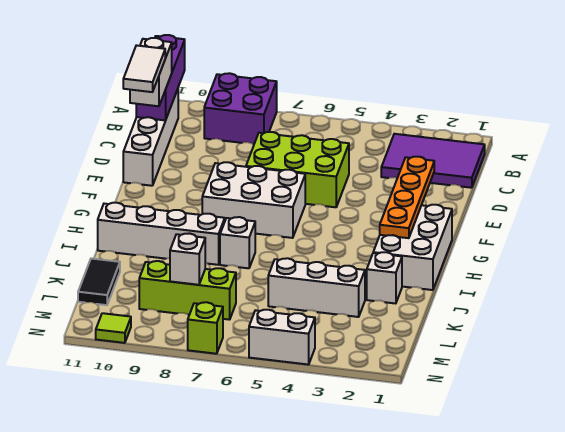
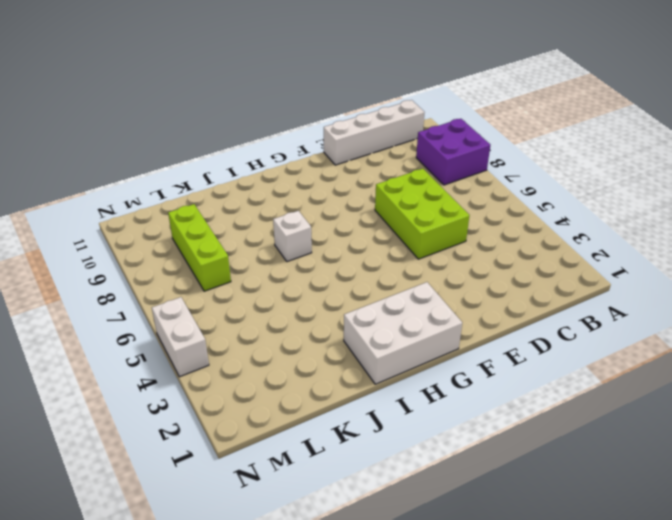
none -> purple tile B1:C3 level 1
none -> white brick F6:G8 level 1
none -> white brick I8:I11 level 1

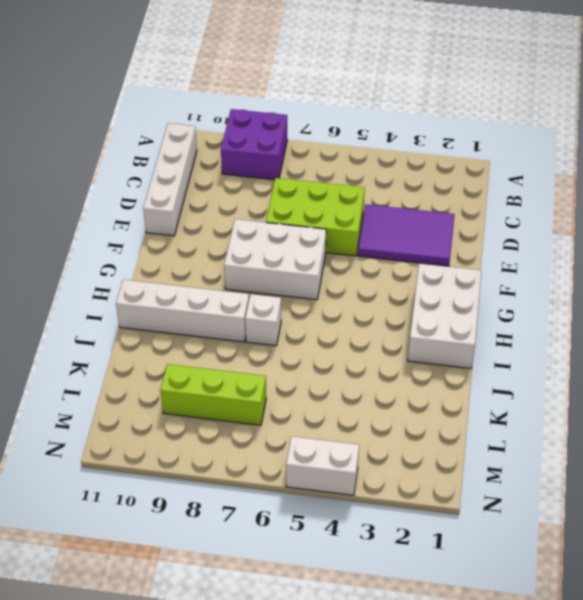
purple tile D2:E4 level 1 -> purple tile B1:C3 level 1
none -> white brick J2 level 1
none -> white brick K3:K5 level 1
none -> black tile K11:L11 level 1

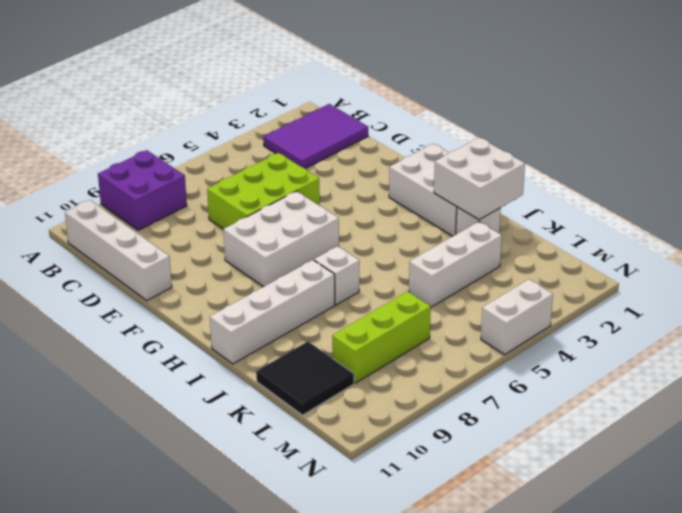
white brick I1:J2 level 2 -> none
black tile K10:L11 level 1 -> black tile K11:L11 level 1
none -> lime brick N7 level 1
none -> lime tile N10 level 1
none -> purple brick A11:C11 level 2

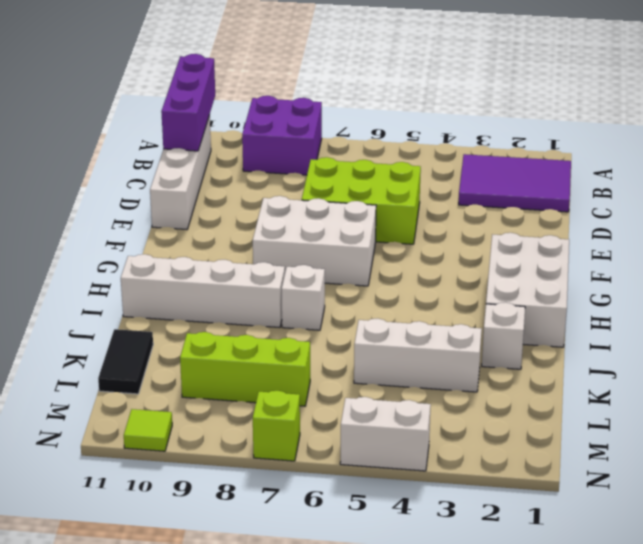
none -> orange plate E2:H2 level 2
none -> white brick L8 level 2
none -> white brick C11:D11 level 3

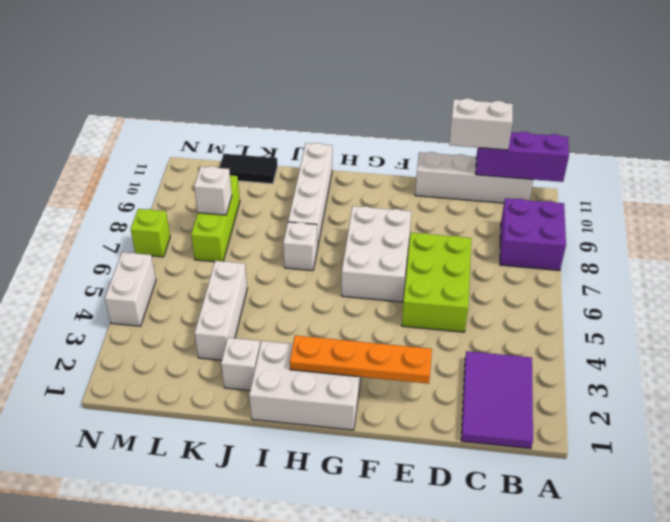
none -> lime tile N10 level 1
none -> white tile D11:E11 level 4

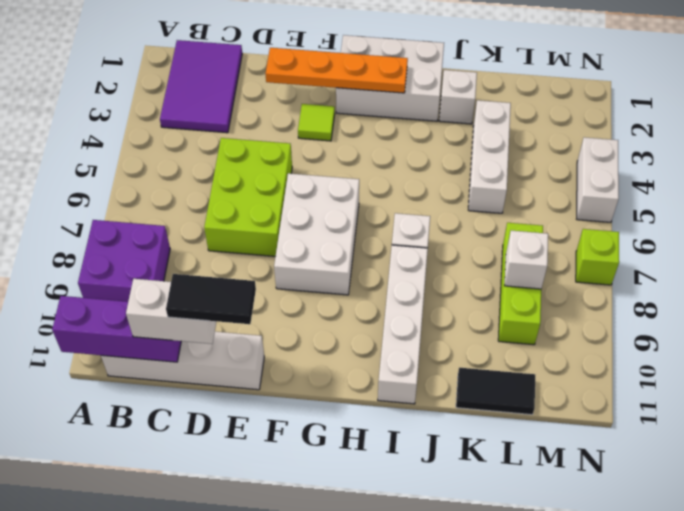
black tile D11:E11 level 4 -> white tile D11:E11 level 4
lime tile F3 level 1 -> lime tile N10 level 1

